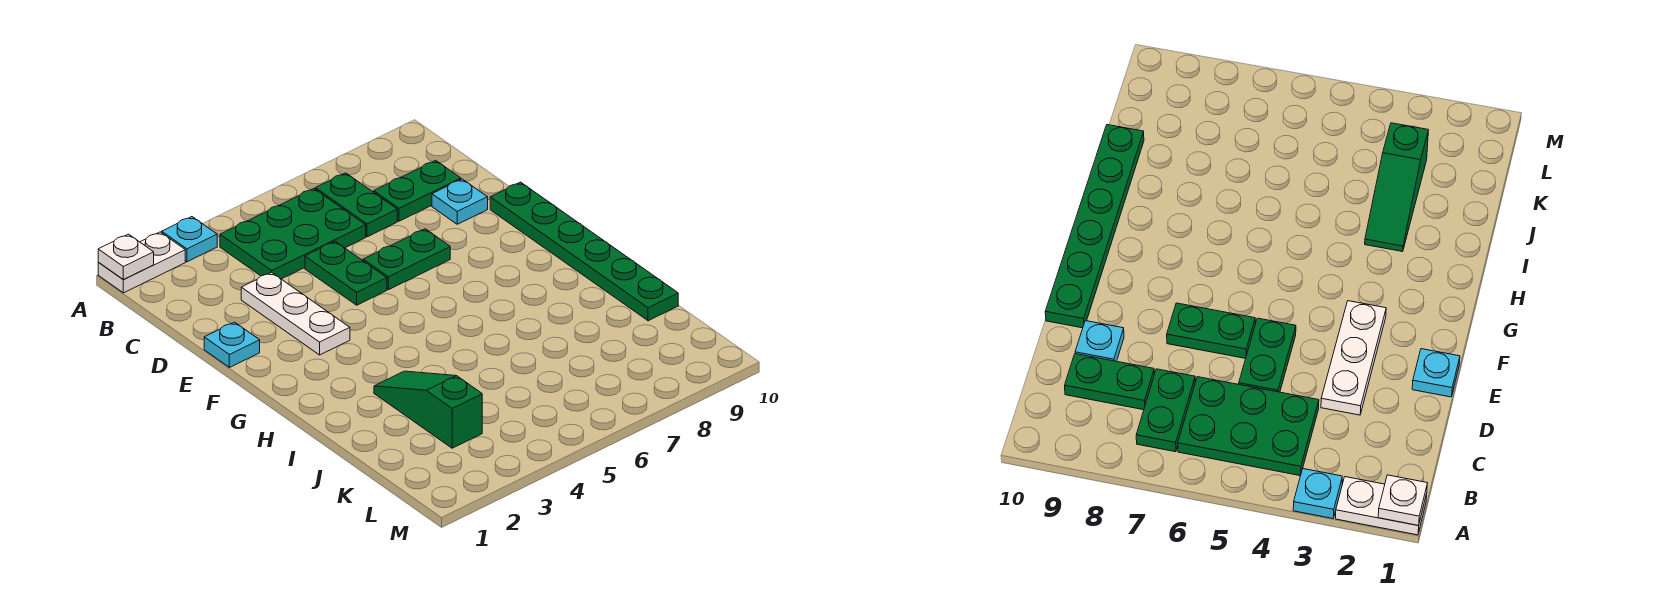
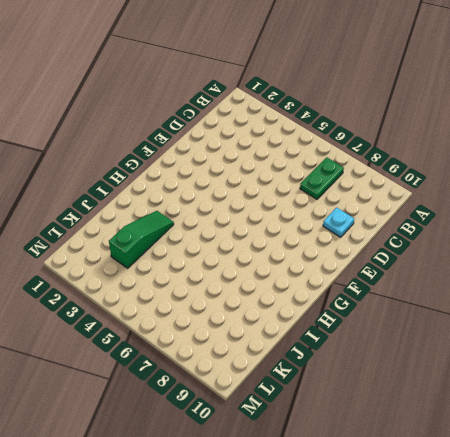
none -> white plate A1:A2 level 1
none -> cyan plate A3 level 1
none -> green plate B4:C6 level 1

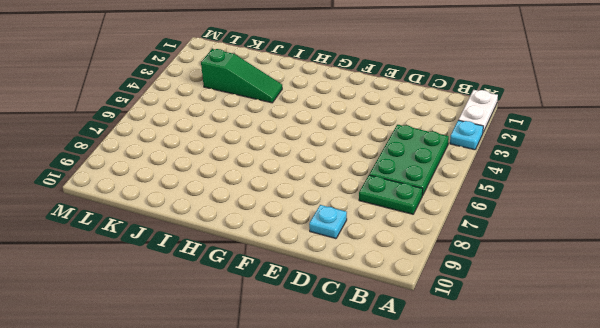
none -> green plate C8:C9 level 1
none -> white plate D3:F3 level 1
none -> green plate D5:E5 level 1

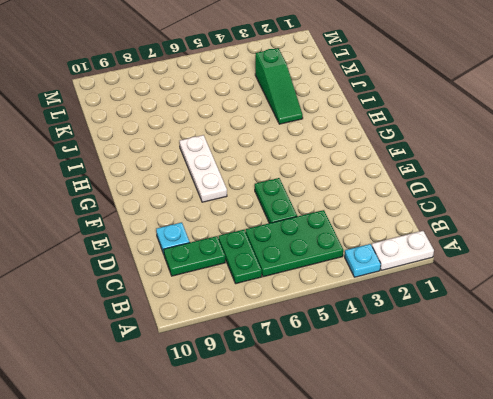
white plate F7:H7 level 1 -> white plate D3:F3 level 1
none -> cyan plate E1 level 1
none -> green plate E6:E7 level 1
none -> green plate E10:J10 level 1

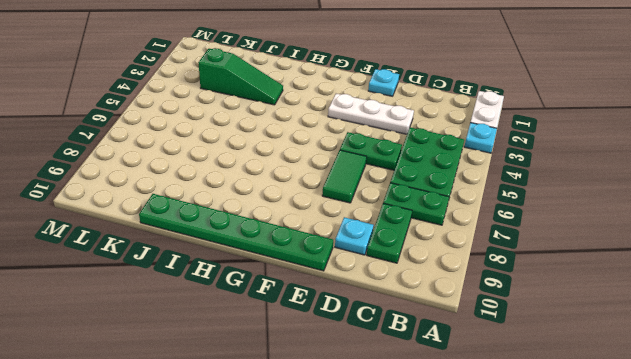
green tile E6:E7 level 1 -> green plate E6:E7 level 1
none -> white plate A1 level 2

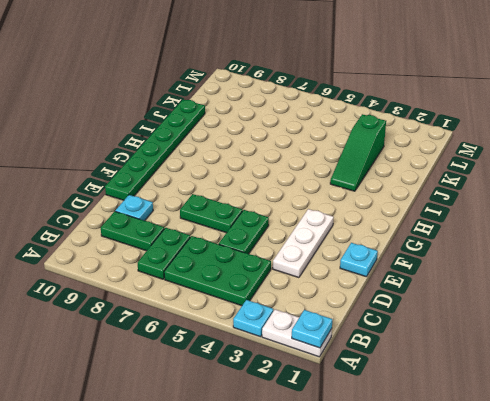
cyan plate A1 level 2 -> white plate A1 level 2

